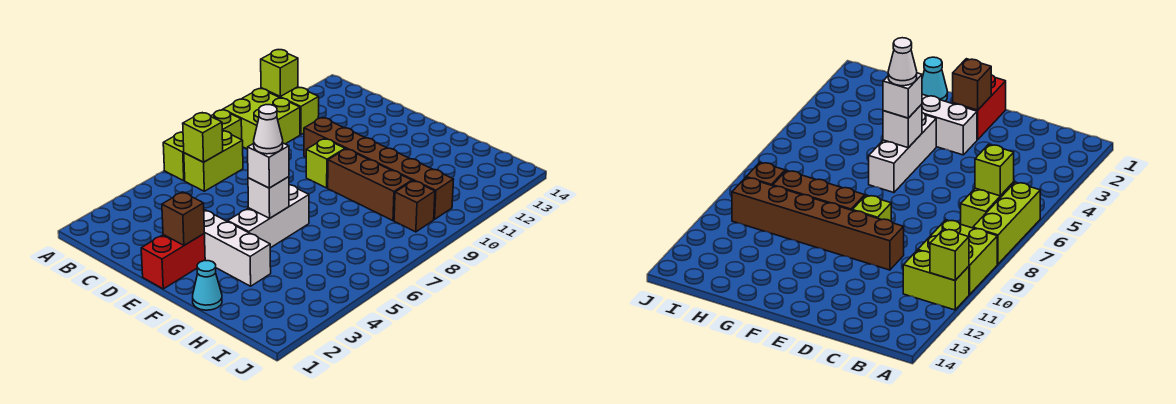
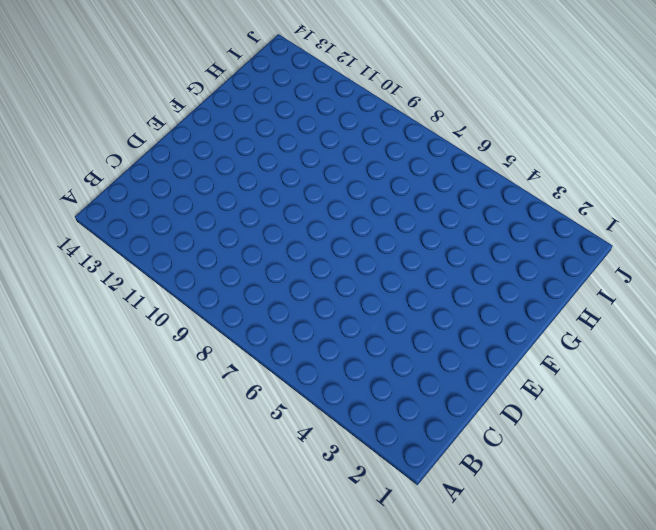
none -> lime brick A6:A8 level 1
none -> lime brick A9:B10 level 1
none -> lime brick A11:B11 level 1

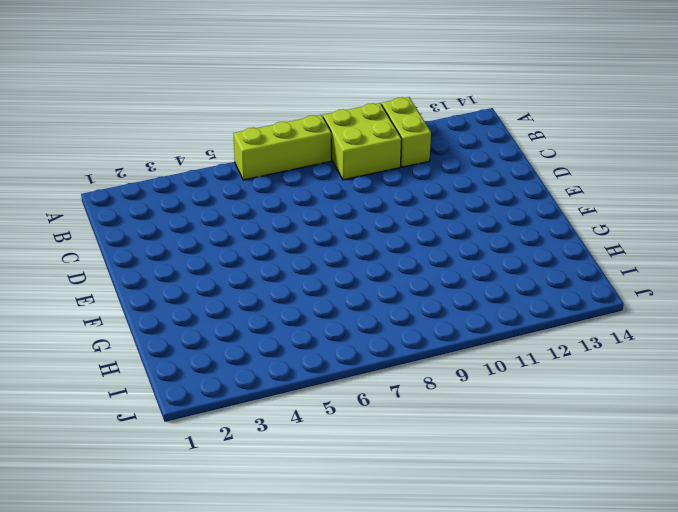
none -> lime brick B6:B7 level 1
none -> brown brick D10:I10 level 1
none -> red brick E1:E2 level 1

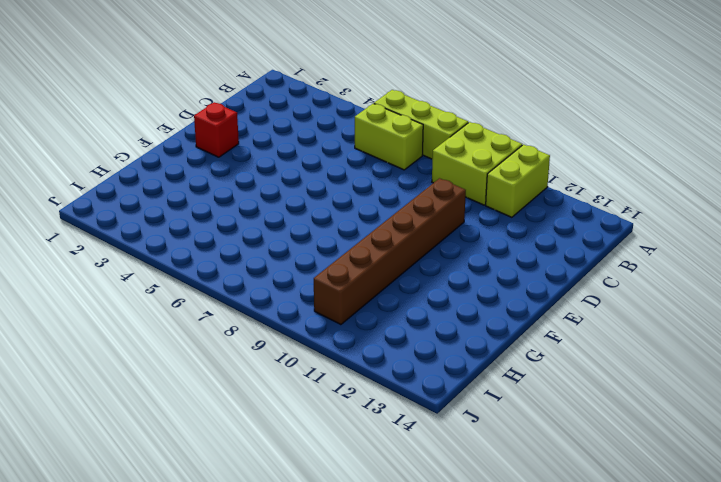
red brick E2 level 1 -> red brick E1:E2 level 1
none -> white brick E3:G3 level 1
none -> lime brick E9 level 1
none -> white brick F4:F6 level 1

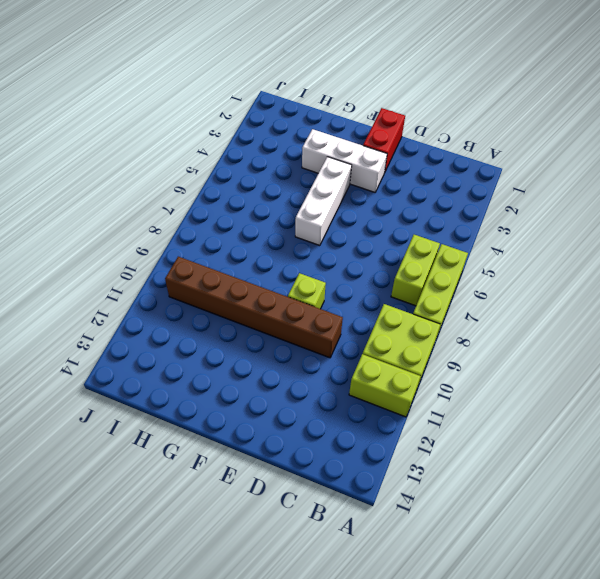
none -> brown brick F9:H9 level 1
none -> cyan cone G1 level 1
none -> brown brick I9 level 1

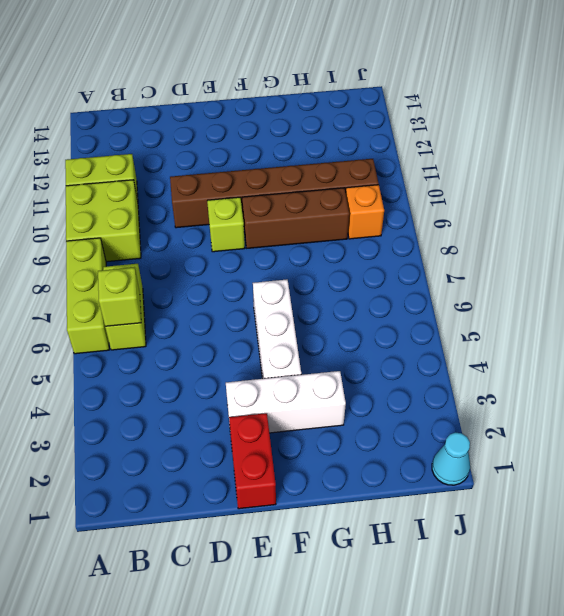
orange brick I9 level 1 -> brown brick I9 level 1
cyan cone J1 level 1 -> cyan cone G1 level 1
none -> lime brick A11 level 2
none -> brown brick E2 level 2
none -> white brick F5 level 2

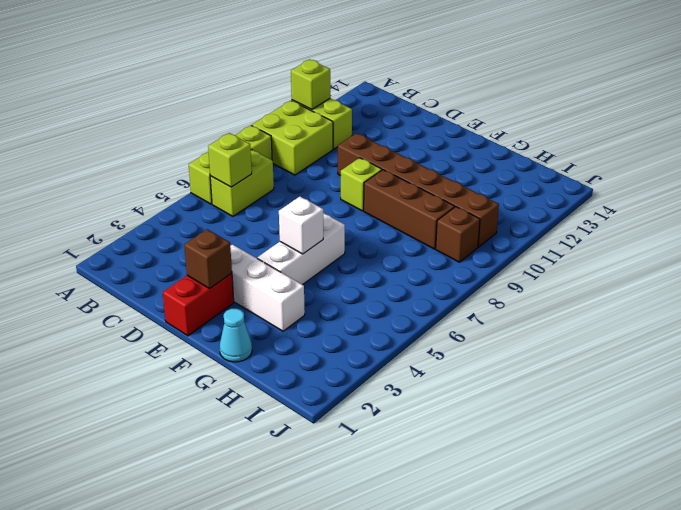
none -> white brick F5 level 3
none -> white cone F5 level 4

